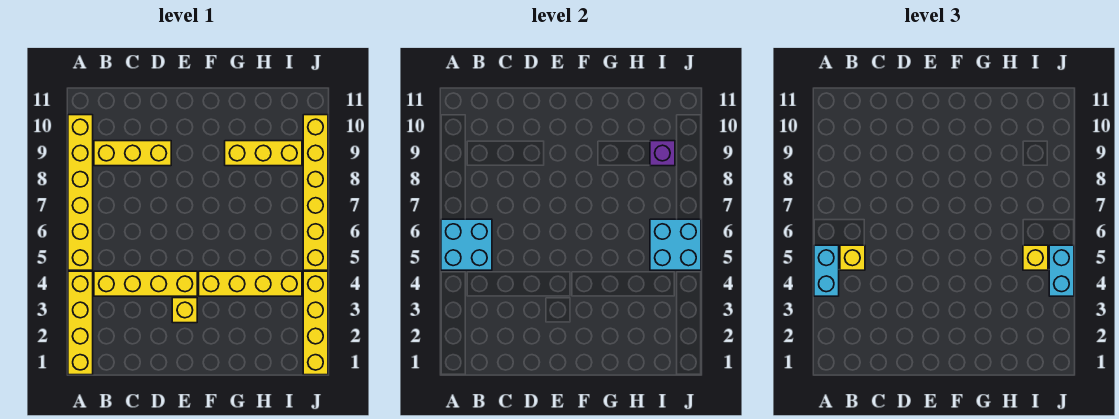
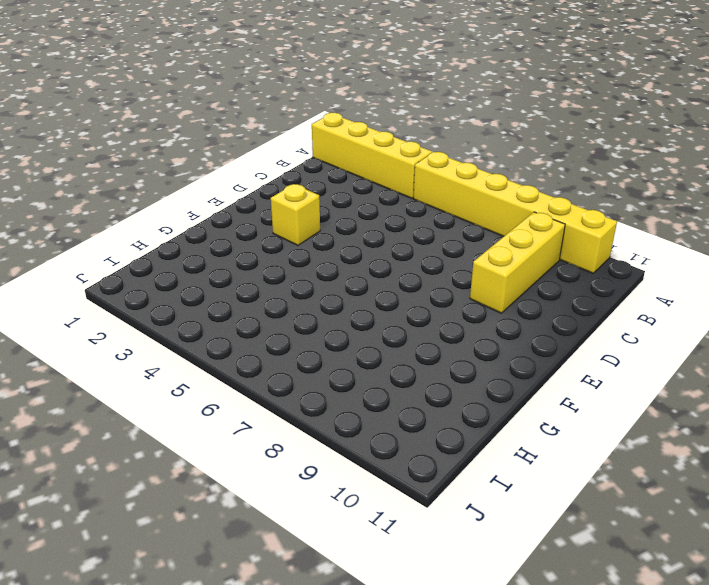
none -> yellow brick B4:E4 level 1
none -> yellow brick F4:I4 level 1
none -> yellow brick G9:I9 level 1

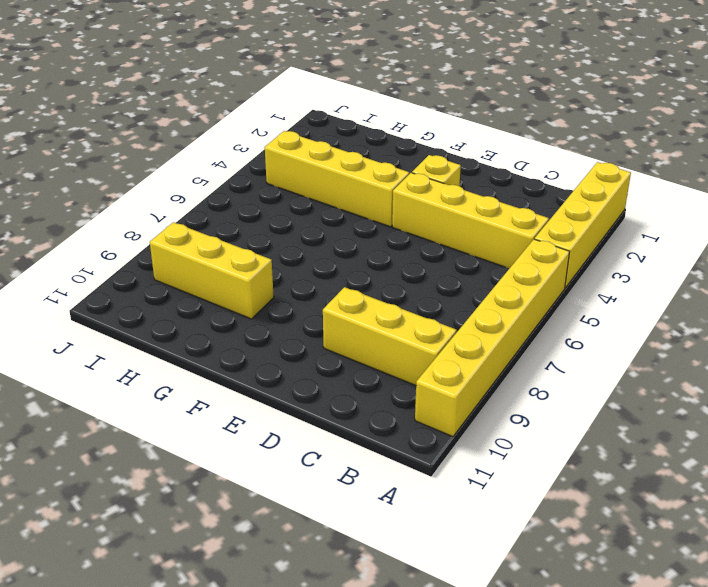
none -> yellow brick J1:J4 level 1
none -> yellow brick J5:J10 level 1
none -> cyan brick A5:B6 level 2

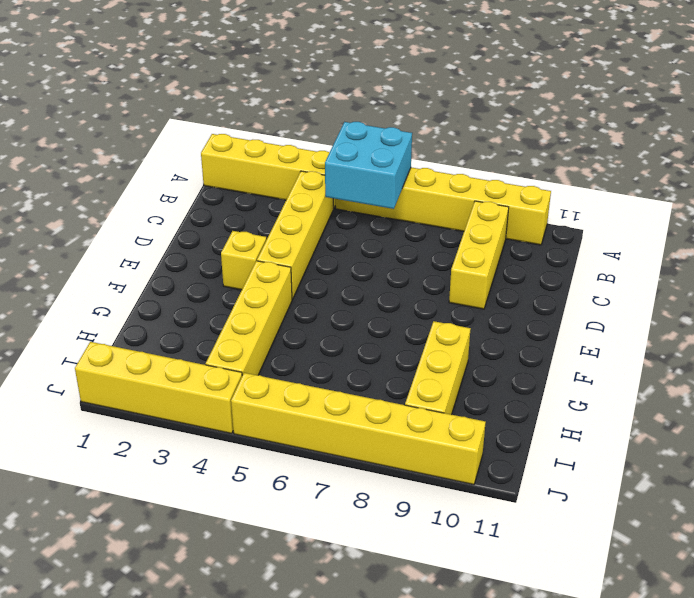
none -> cyan brick I5:J6 level 2
none -> purple brick I9 level 2
none -> cyan brick A4:A5 level 3

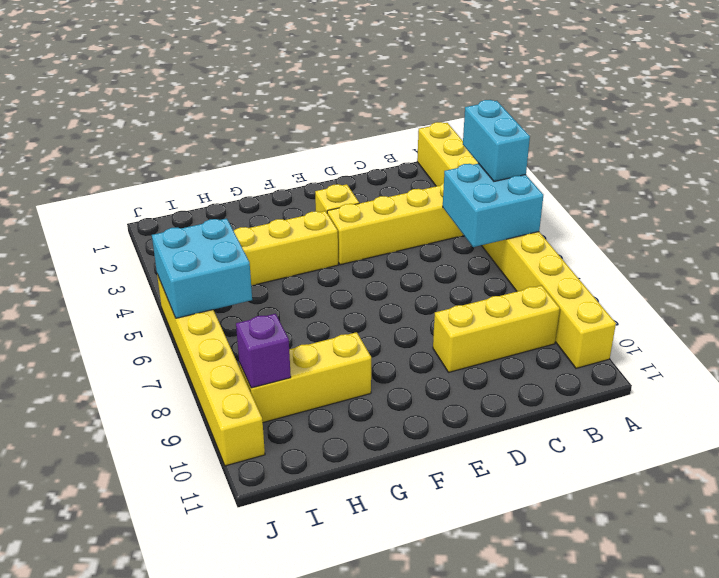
none -> yellow brick J1:J4 level 1
none -> yellow brick B5 level 3
none -> yellow brick I5 level 3

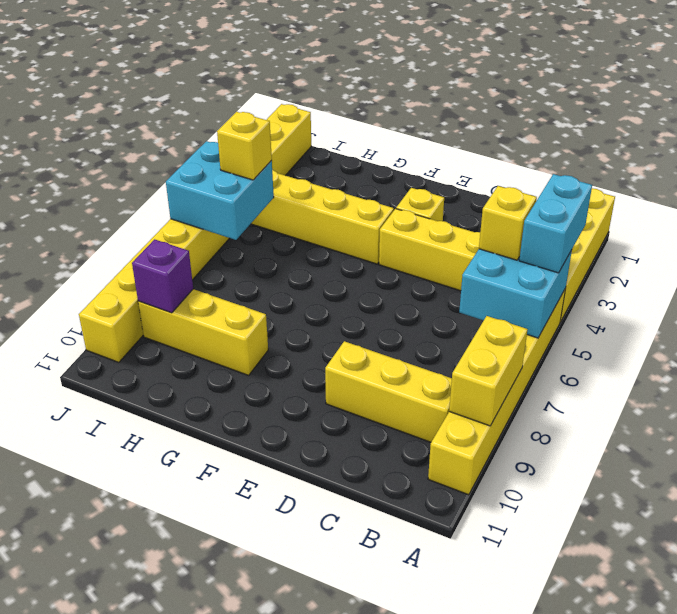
yellow brick A8:A9 level 2 -> none
none -> cyan brick J4:J5 level 3

